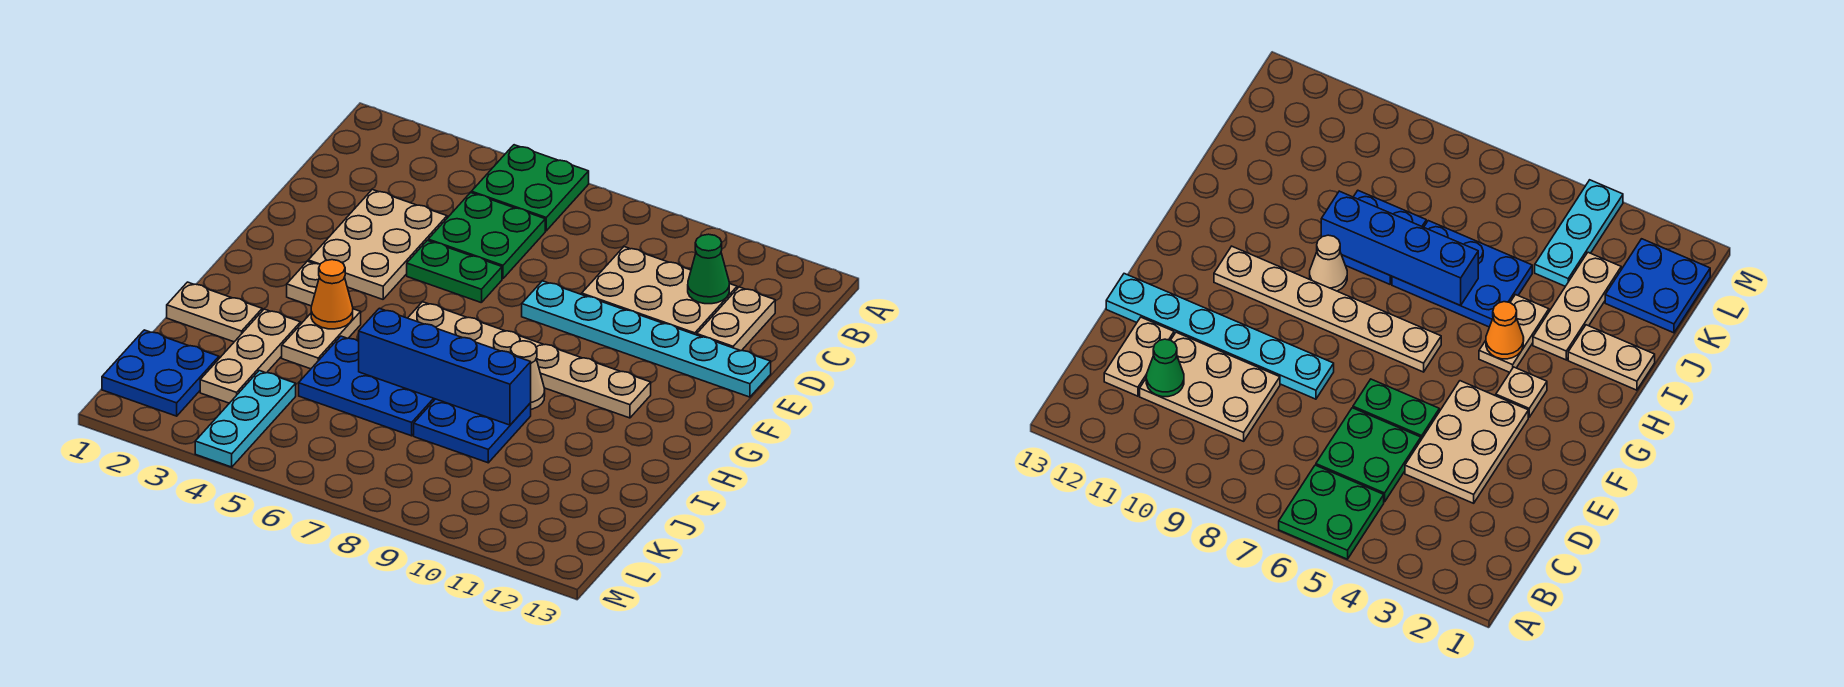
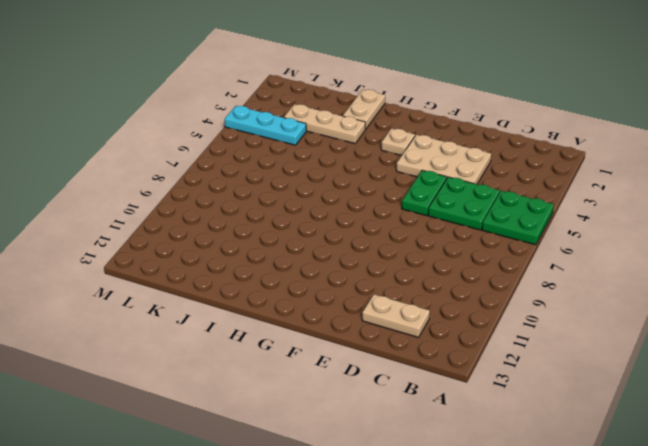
none -> tan plate C9:D11 level 1
none -> cyan plate E8:E13 level 1
none -> tan plate G6:G11 level 1

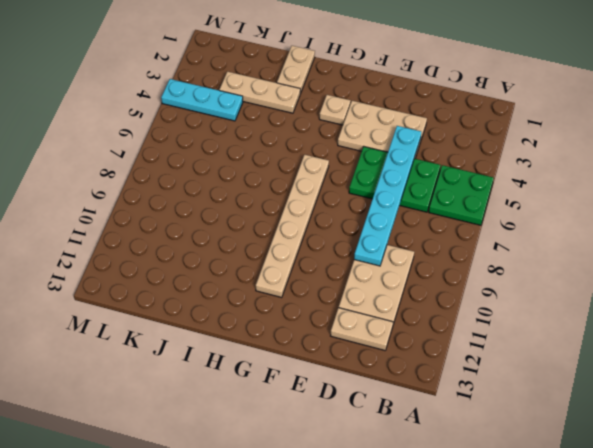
cyan plate D4:D9 level 2 -> cyan plate E8:E13 level 1
none -> tan plate H4:I4 level 1
none -> tan cone H9 level 1
none -> blue plate I5:J7 level 1

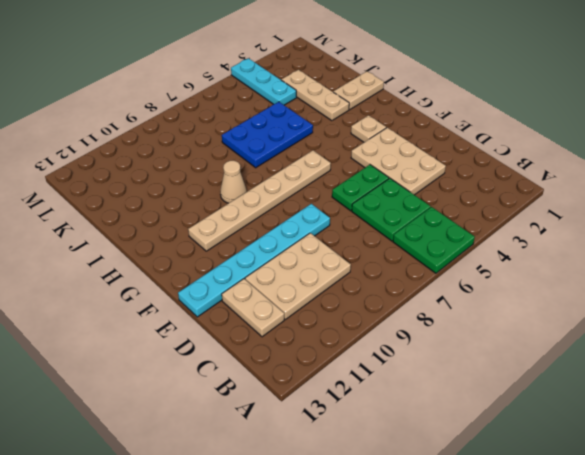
none -> tan plate H4:I4 level 1
none -> blue plate I8:J9 level 1
none -> blue plate K1:L2 level 1

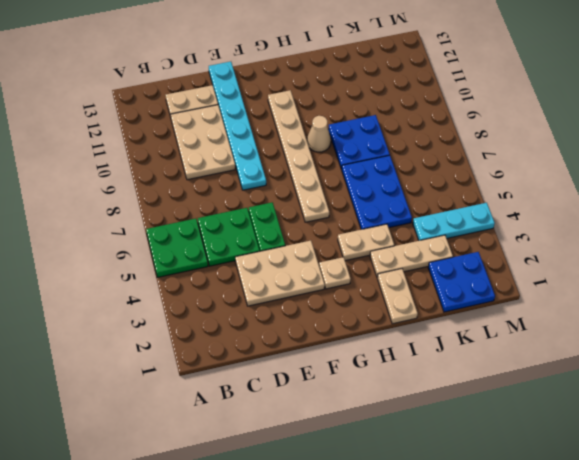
none -> green cone C11 level 2
none -> orange cone H4 level 2
none -> blue brick I6:I9 level 2

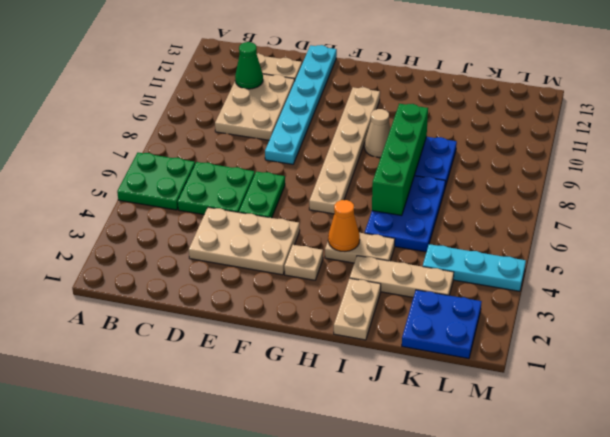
green brick I6:I9 level 2 -> blue brick I6:I9 level 2

